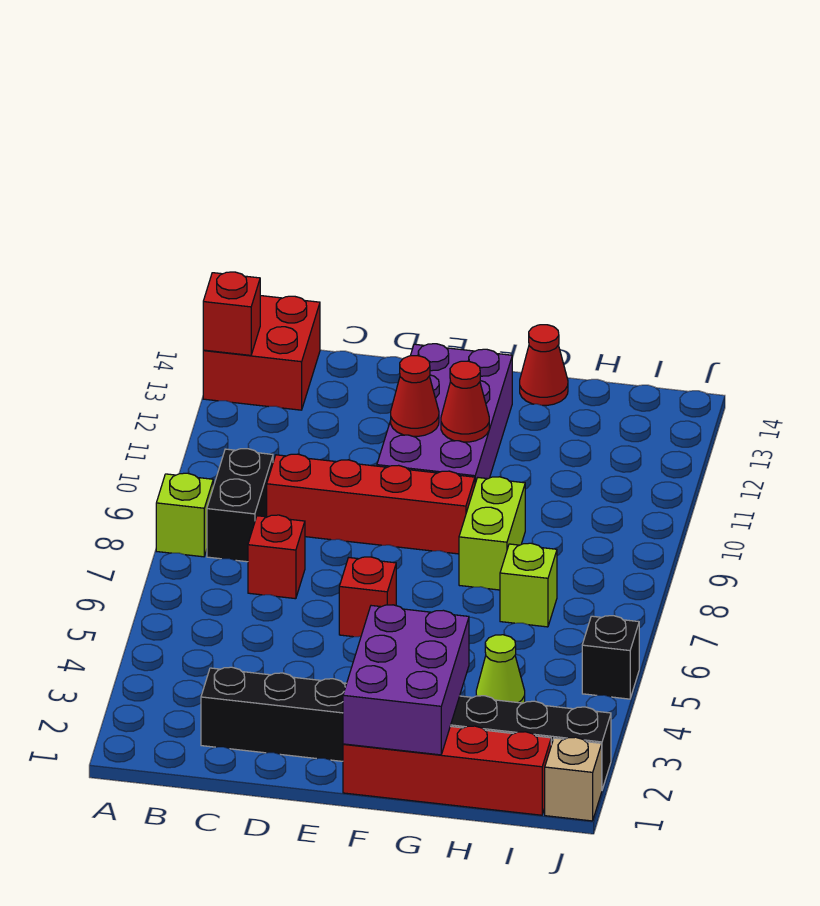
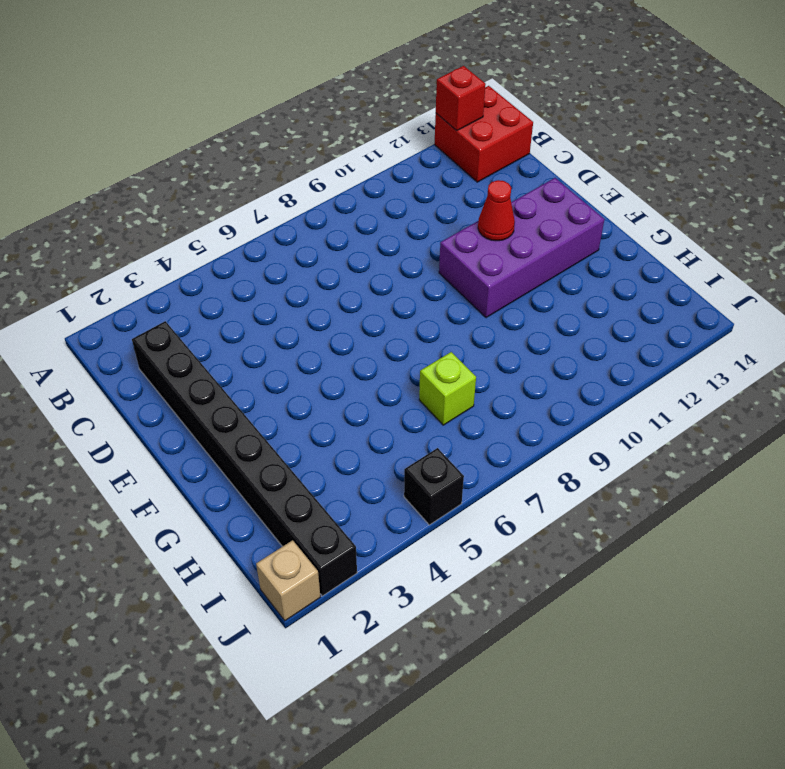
none -> lime brick A8 level 1
none -> black brick B8:B9 level 1
none -> red brick C7 level 1

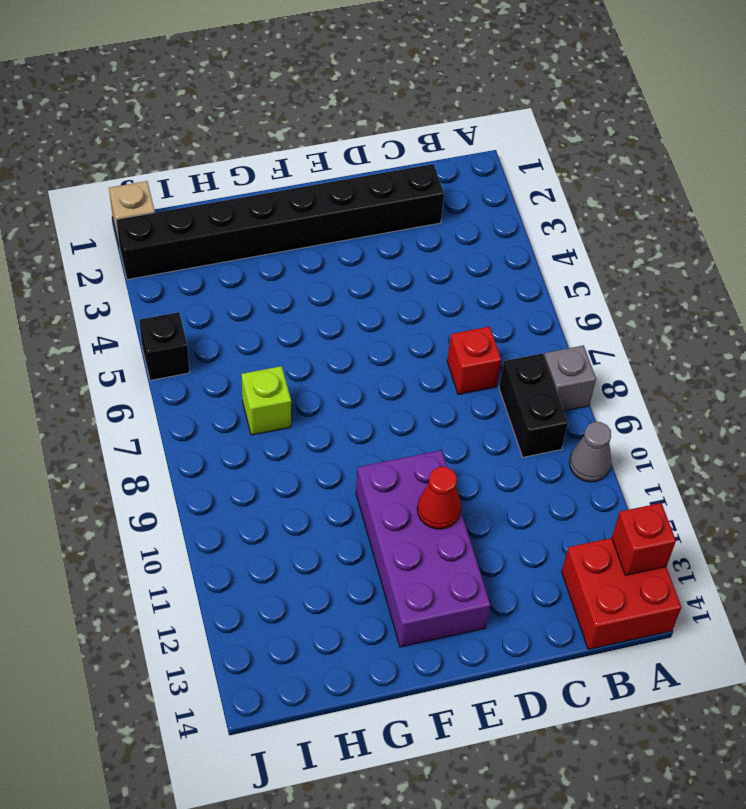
grey brick A8 level 1 -> lime brick A8 level 1
grey cone A10 level 1 -> none
none -> red brick C9:F9 level 1
none -> red brick E6 level 1
none -> red brick F1:I1 level 1

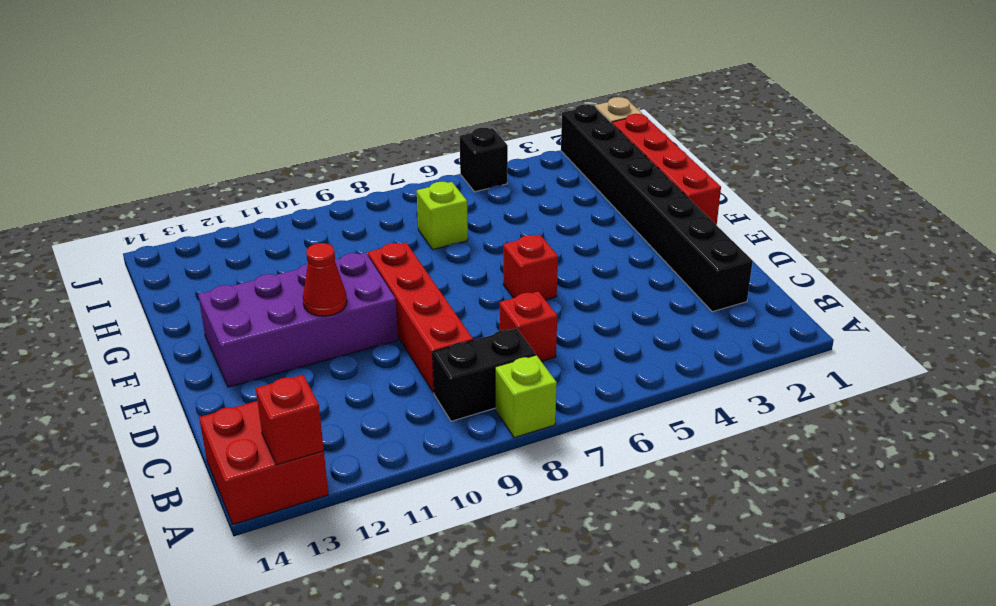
none -> lime brick G8:G9 level 1
none -> red cone G14 level 1
none -> lime cone H4 level 1

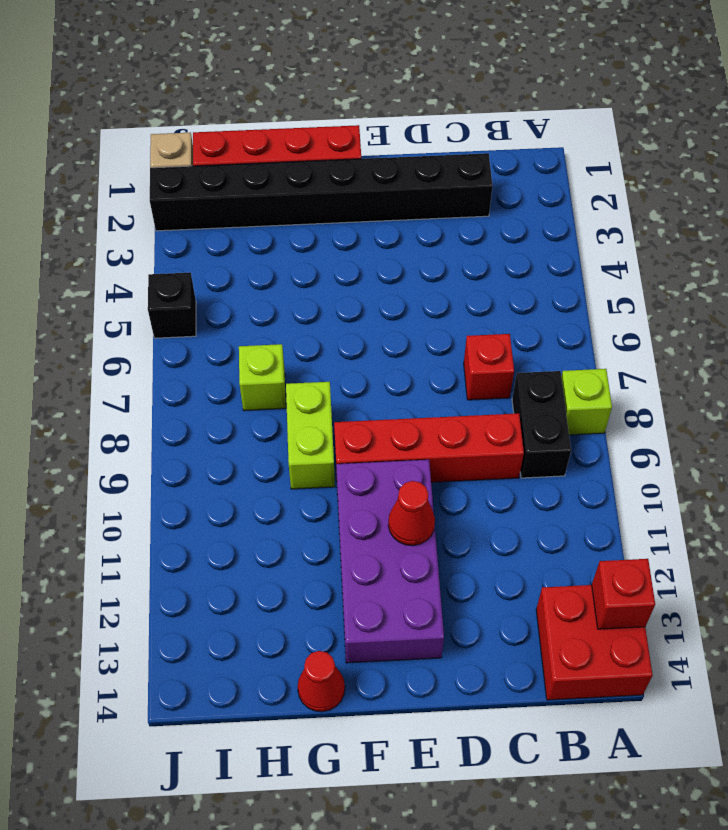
none -> red brick E6 level 1
none -> lime cone H4 level 1
none -> purple brick F1:G3 level 2

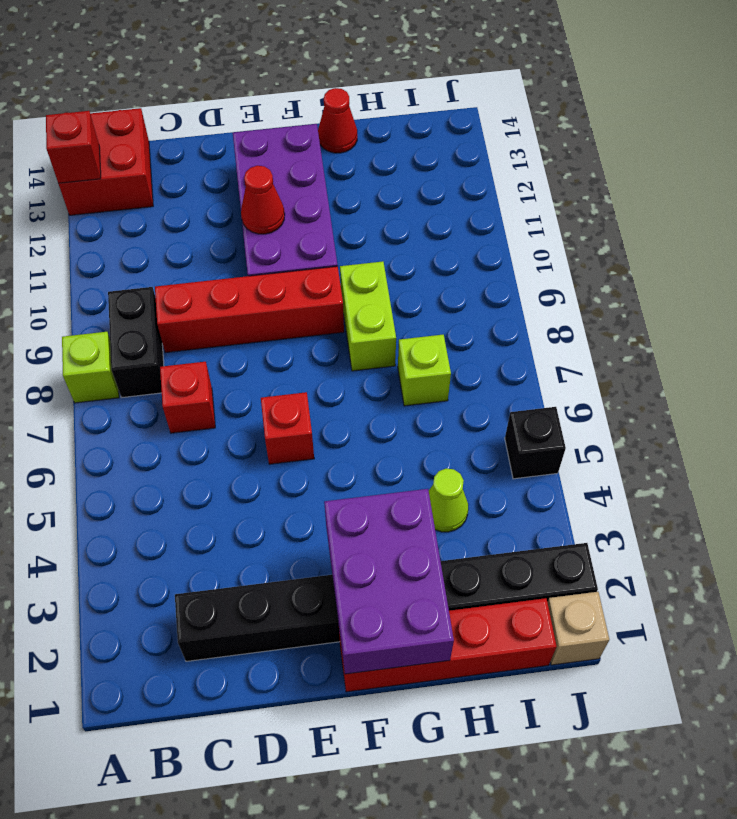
none -> red cone F11 level 2

